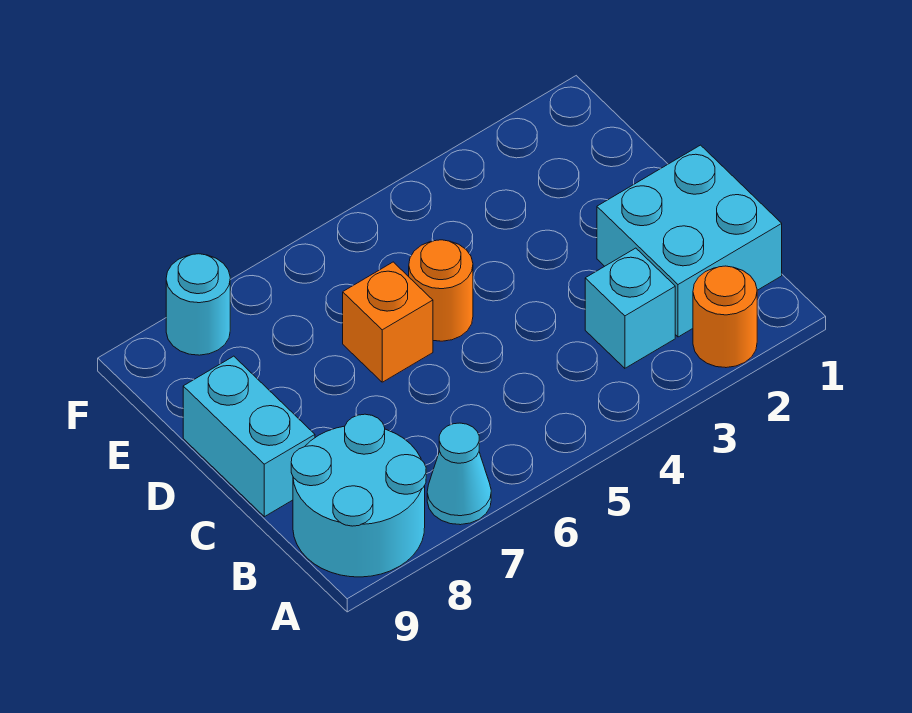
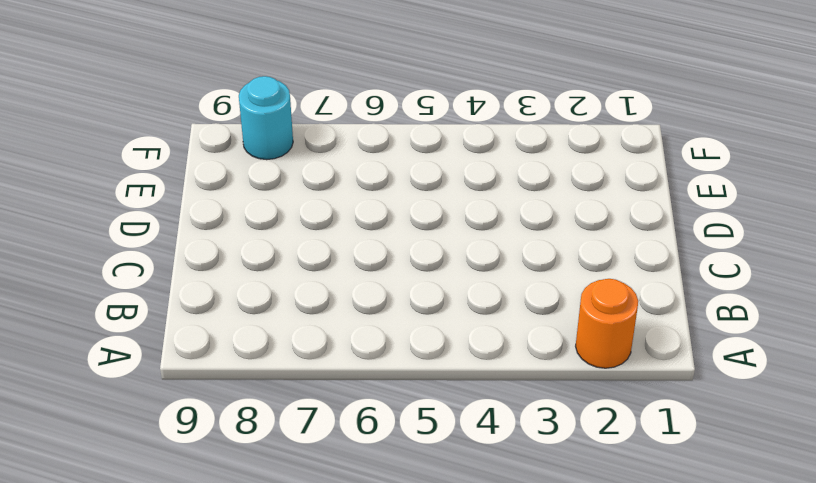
none -> cyan cone A7 level 1
none -> cyan round brick A8:B9 level 1

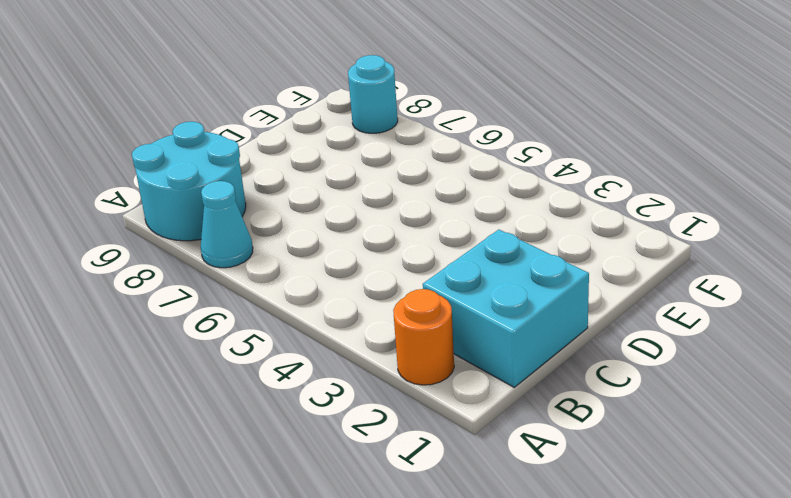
none -> cyan brick B3 level 1
none -> cyan brick C9:D9 level 1

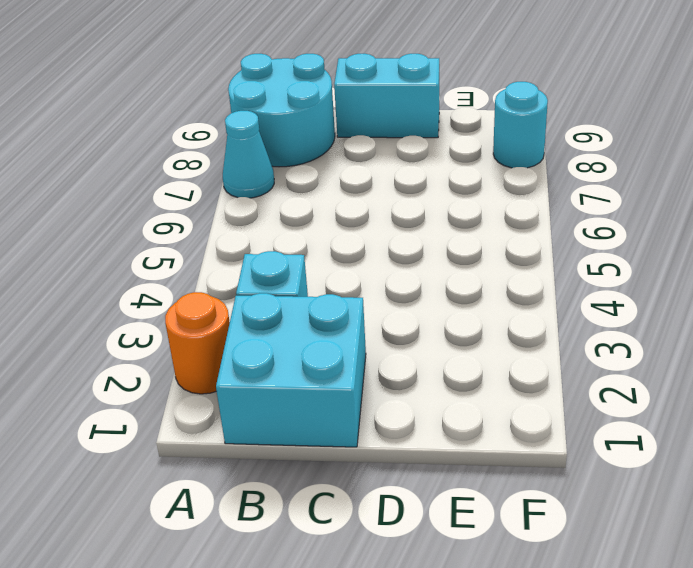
none -> orange round brick D5 level 1
none -> orange brick D6 level 1

